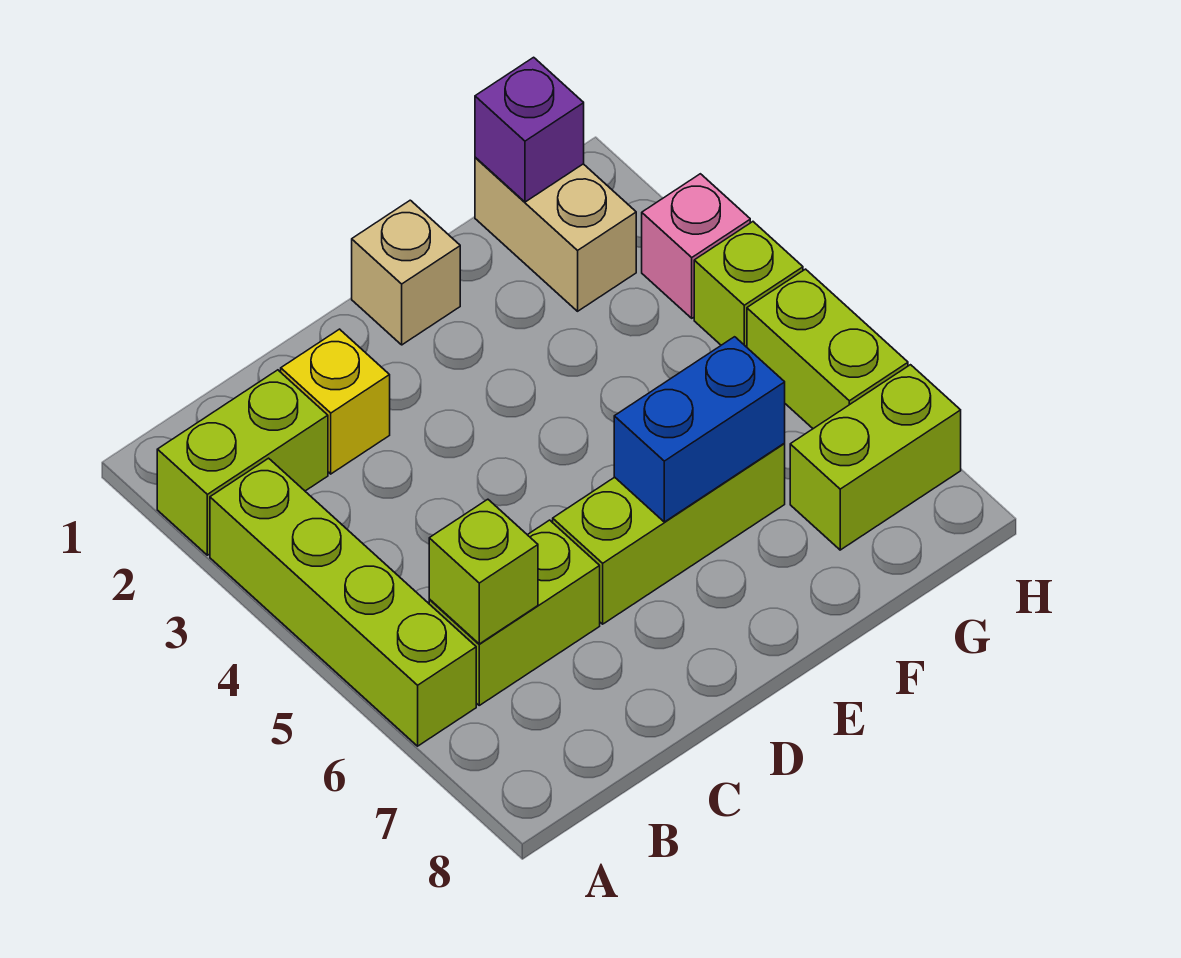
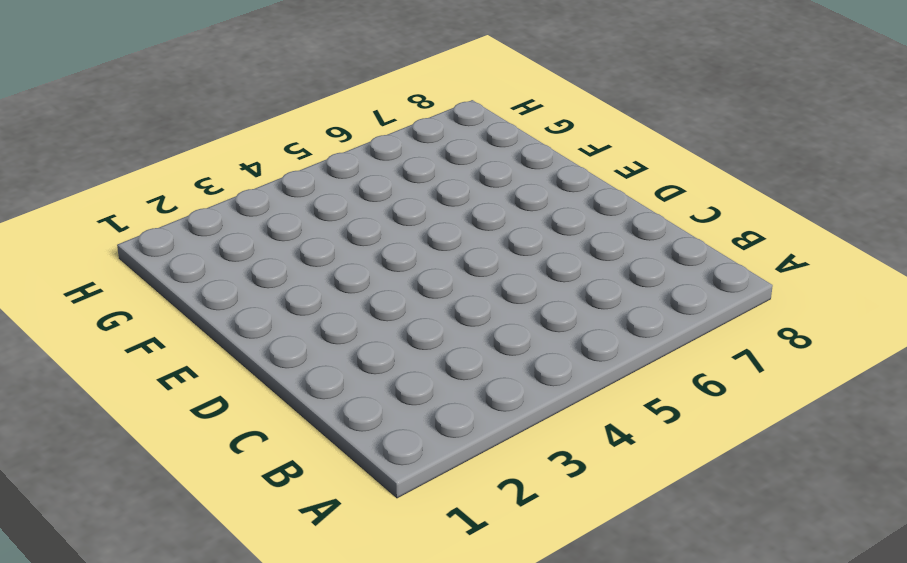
none -> lime brick A2:B2 level 1
none -> lime brick A3:A6 level 1
none -> lime brick B6:C6 level 1

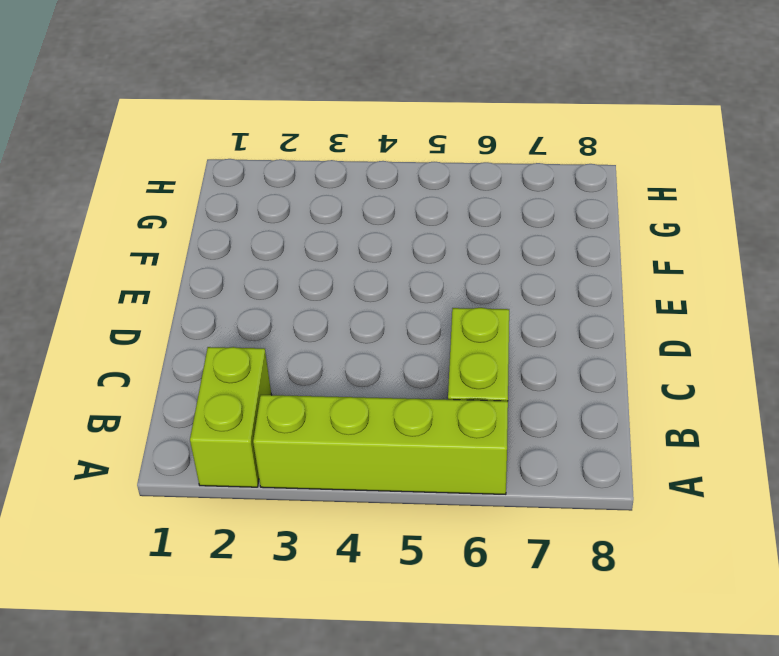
none -> yellow brick C2 level 1
none -> lime brick D6:F6 level 1
none -> tan brick E1 level 1

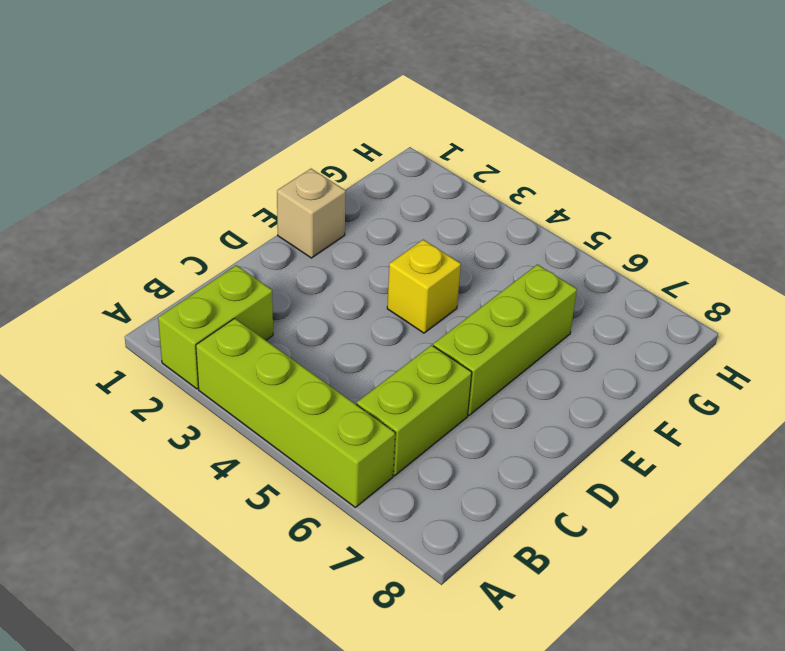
yellow brick E4 level 1 -> yellow brick C2 level 1
none -> tan brick G1:G2 level 1
none -> lime brick G7:H7 level 1
none -> pink brick H3 level 1

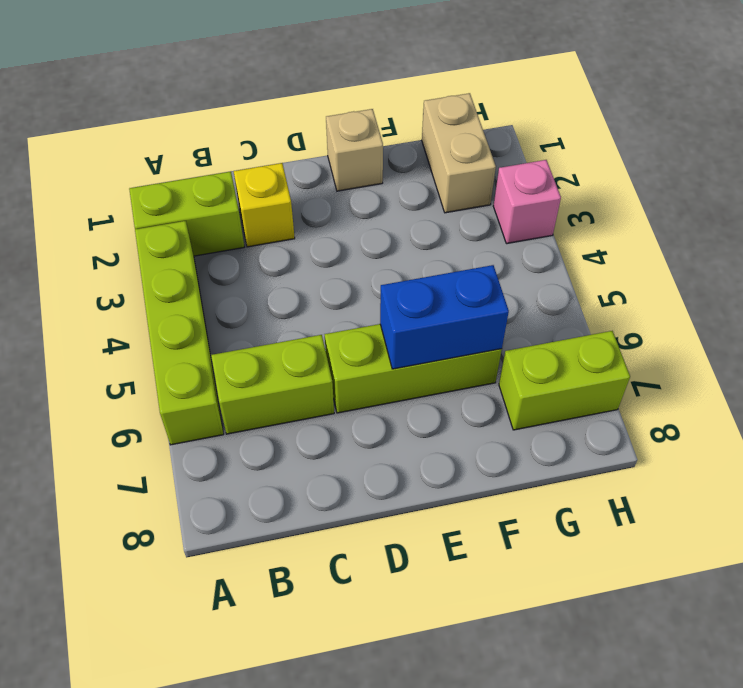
none -> lime brick H4 level 1
none -> lime brick H5:H6 level 1
none -> lime brick B6 level 2

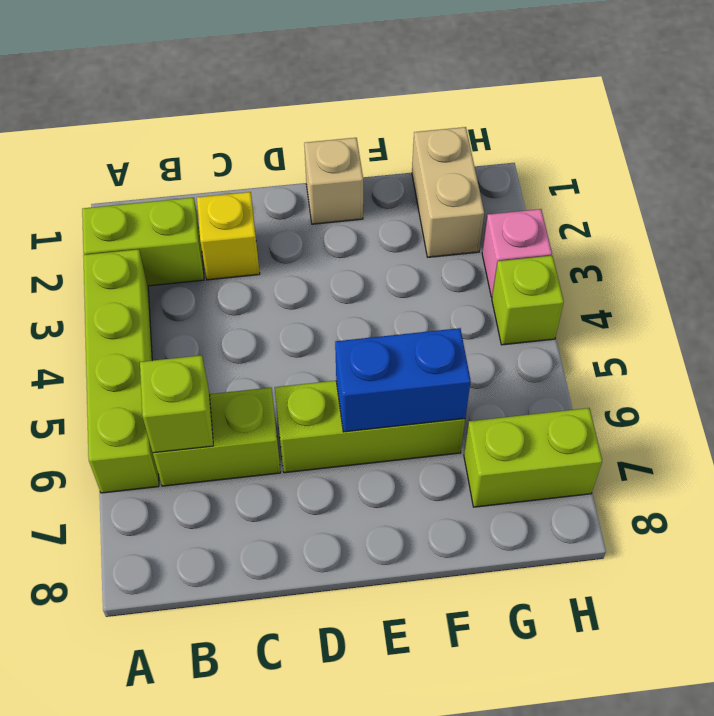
none -> lime brick H5:H6 level 1
none -> purple brick G1 level 2

